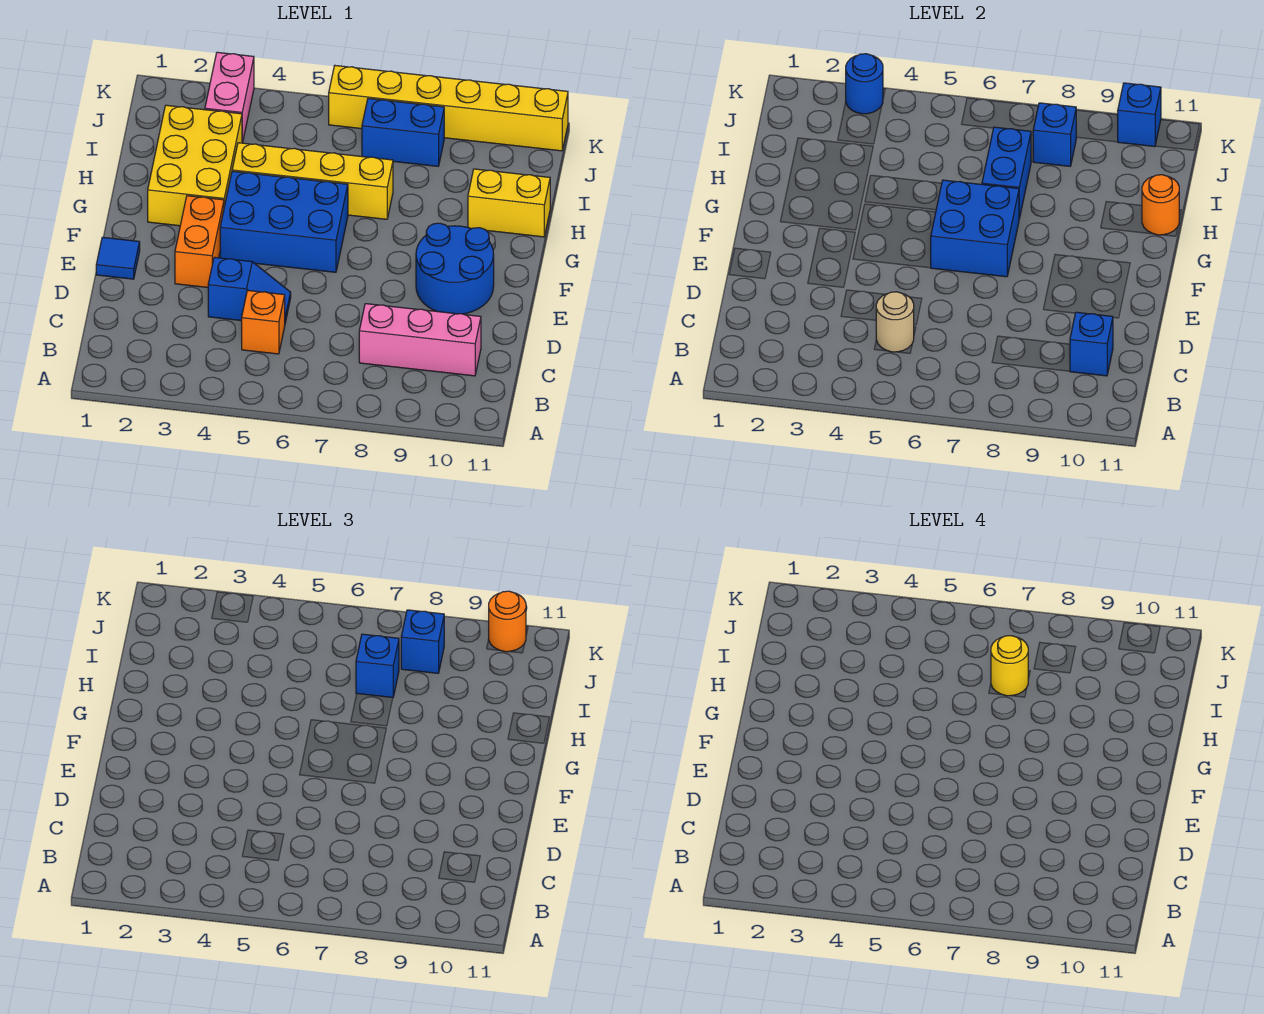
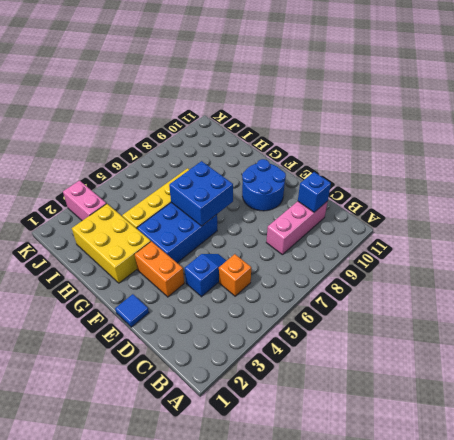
none -> yellow brick H10:H11 level 1
none -> blue brick J7:J8 level 1
none -> yellow brick K6:K11 level 1

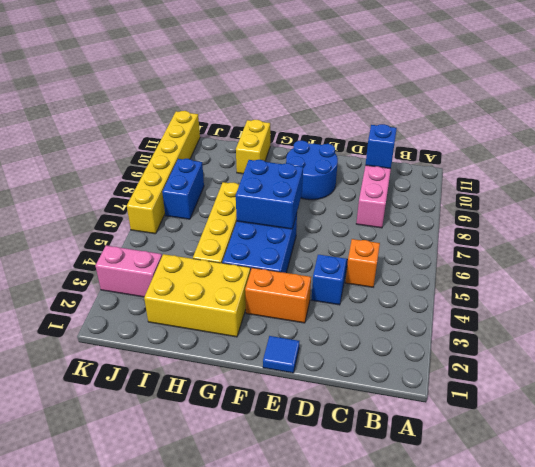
none -> tan round brick C5 level 2
none -> blue brick H7:I7 level 2
none -> orange round brick H11 level 2

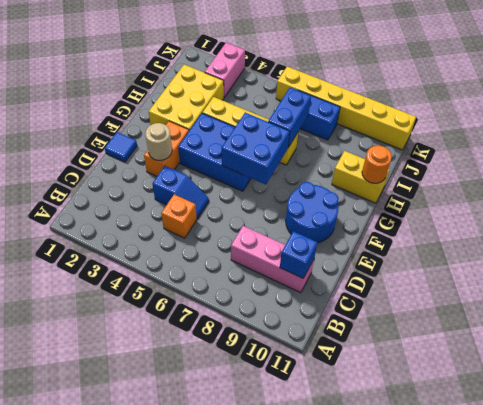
tan round brick E3 level 2 -> tan round brick C5 level 2
none -> blue brick J8 level 2
none -> blue round brick K3 level 2
none -> blue brick K10 level 2

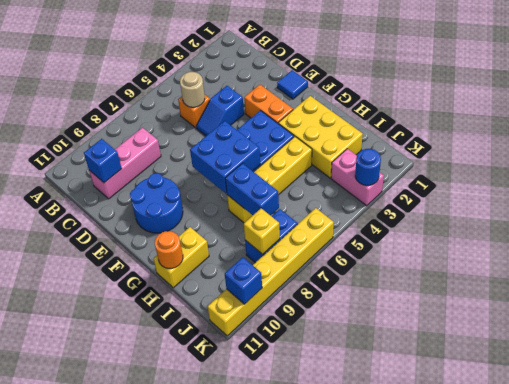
yellow brick J8 level 2 -> blue brick J8 level 2
none -> blue brick I7 level 3
none -> blue brick J8 level 3
none -> orange round brick K10 level 3

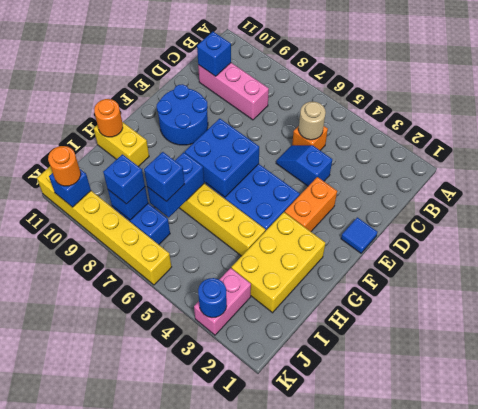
none -> yellow round brick I7 level 4

